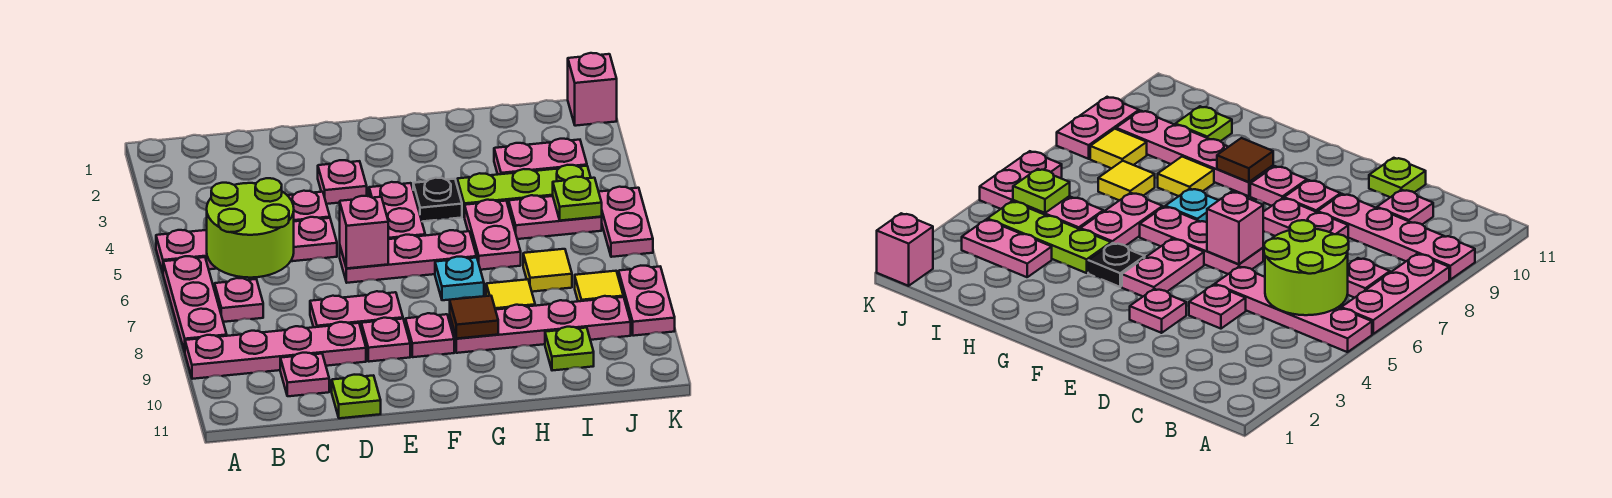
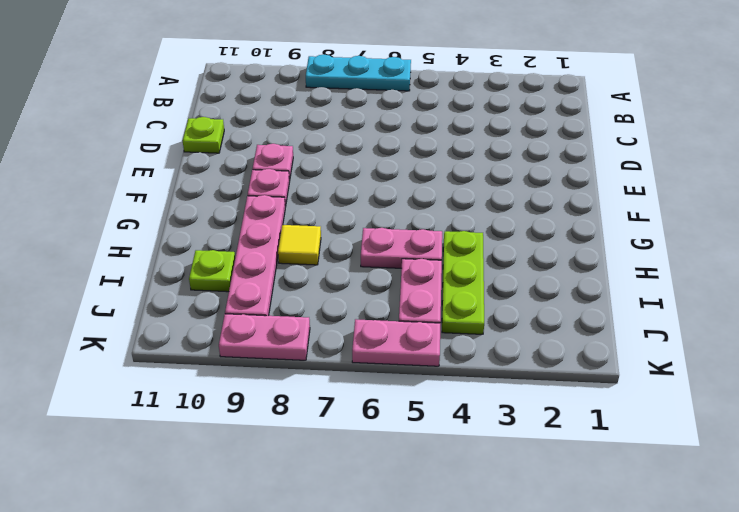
cyan plate A6:A8 level 1 -> pink plate A6:A8 level 1
none -> pink plate A5:D5 level 1
none -> pink plate A9:D9 level 1
none -> pink plate B7 level 1
none -> pink plate C10 level 1

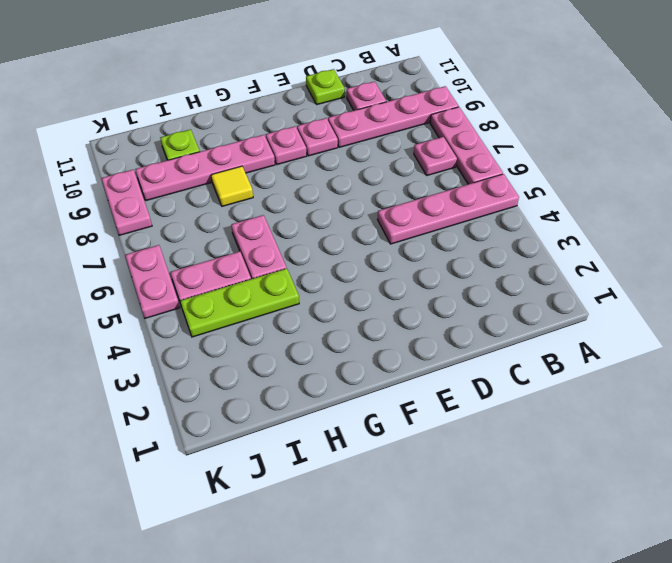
none -> pink plate D4 level 1
none -> pink plate D8:E8 level 1
none -> pink plate E3 level 1
none -> pink plate E6:G6 level 1

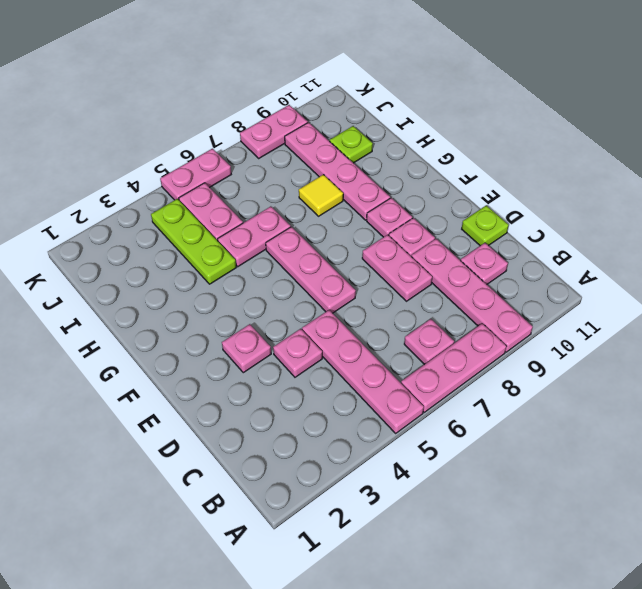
none -> pink plate F4:F5 level 1
none -> black plate G4 level 1
none -> cyan plate G7 level 1
none -> pink plate I3:J3 level 1

